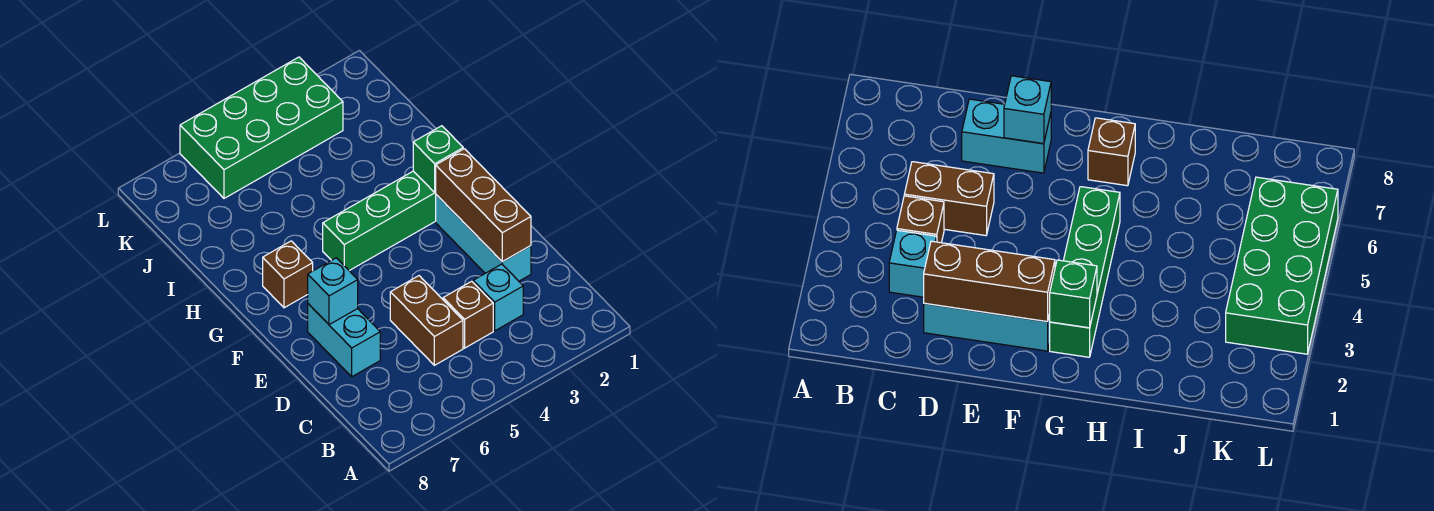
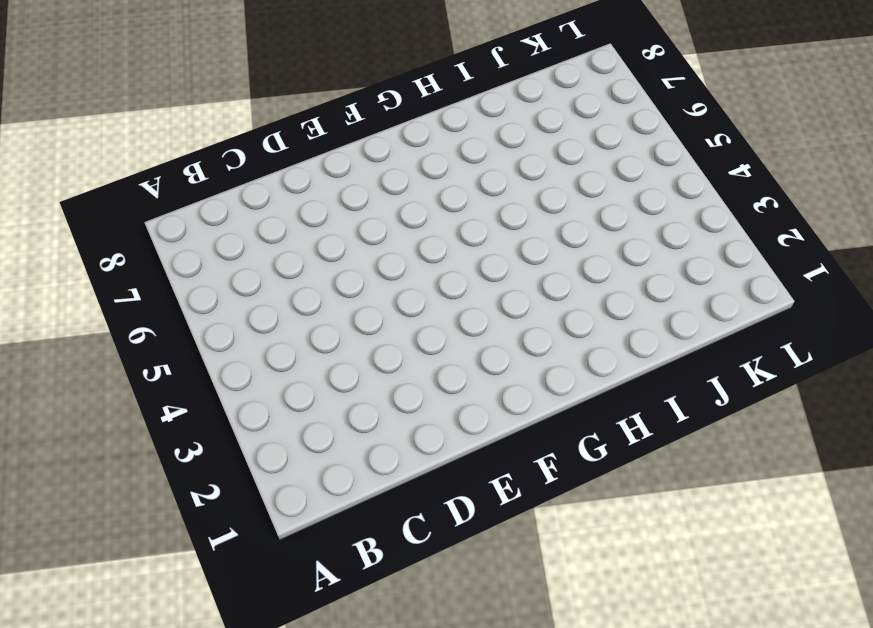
none -> cyan brick C3 level 1
none -> brown brick C4 level 1

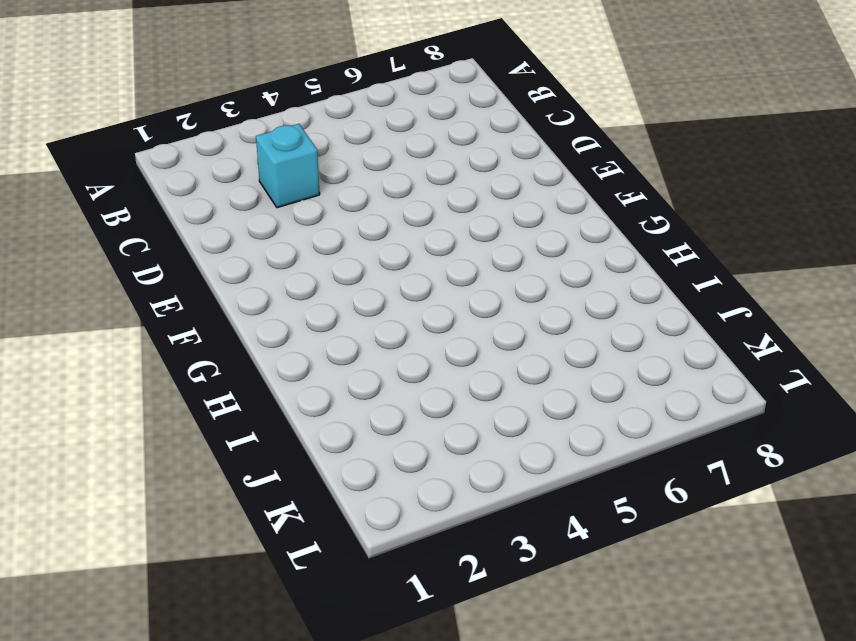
none -> brown brick C4 level 1
none -> brown brick C5:D5 level 1

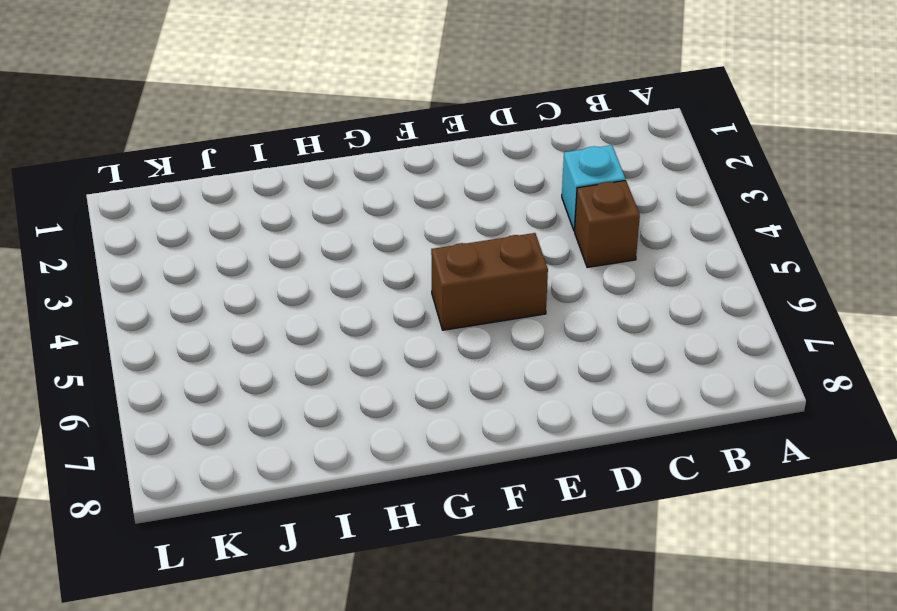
brown brick E5:F5 level 1 -> brown brick C5:D5 level 1
none -> cyan brick D2:F2 level 1
none -> cyan brick D7:E7 level 1

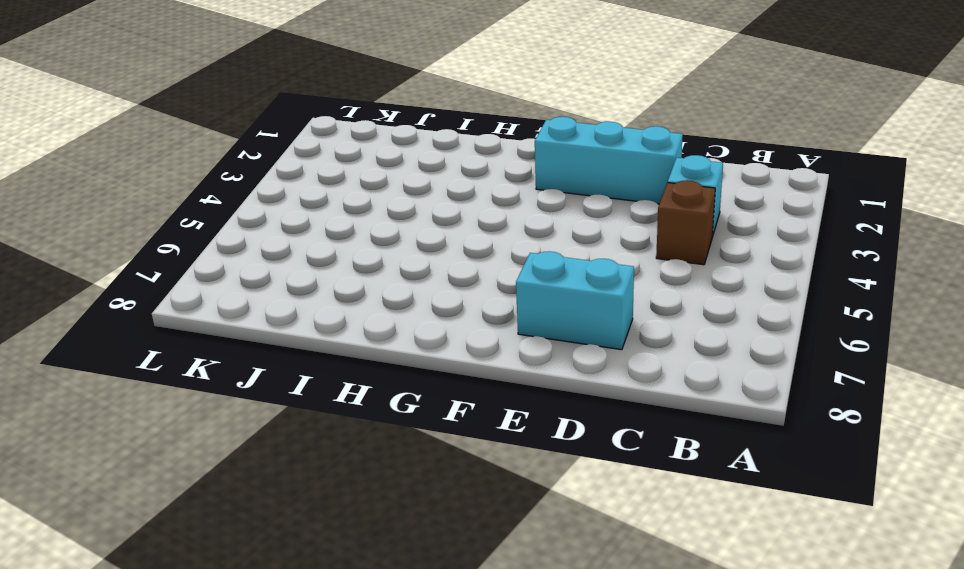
none -> brown brick C5:D5 level 1
none -> green brick G2:G5 level 1

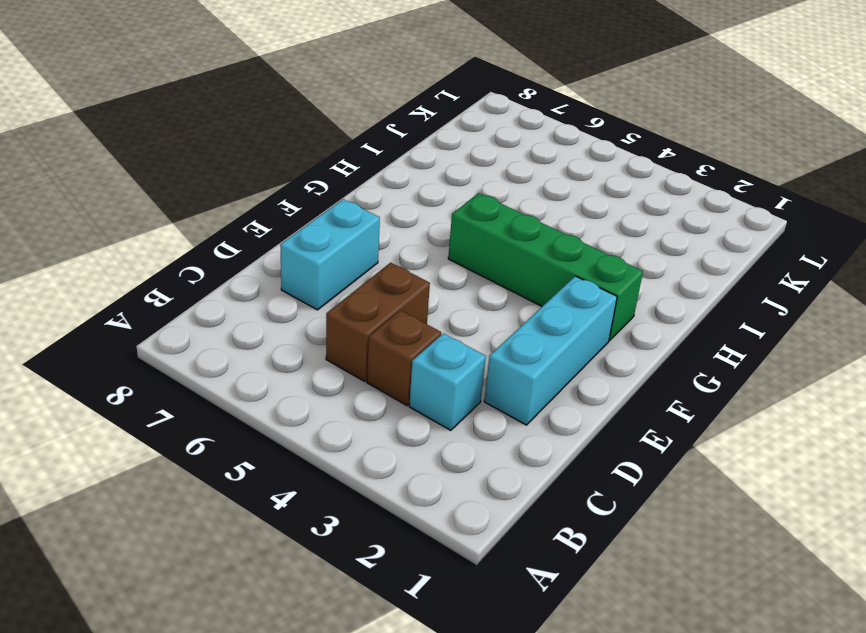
none -> brown brick G7 level 1
none -> green brick K3:L6 level 1

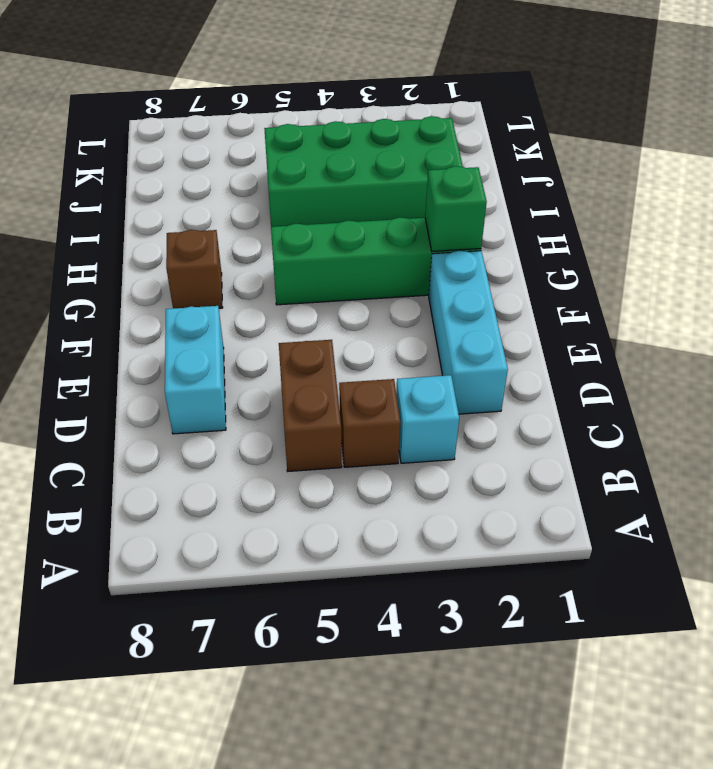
green brick I2:J5 level 1 -> green brick K3:L6 level 1
none -> brown brick D2:F2 level 2
none -> cyan brick E7 level 2

